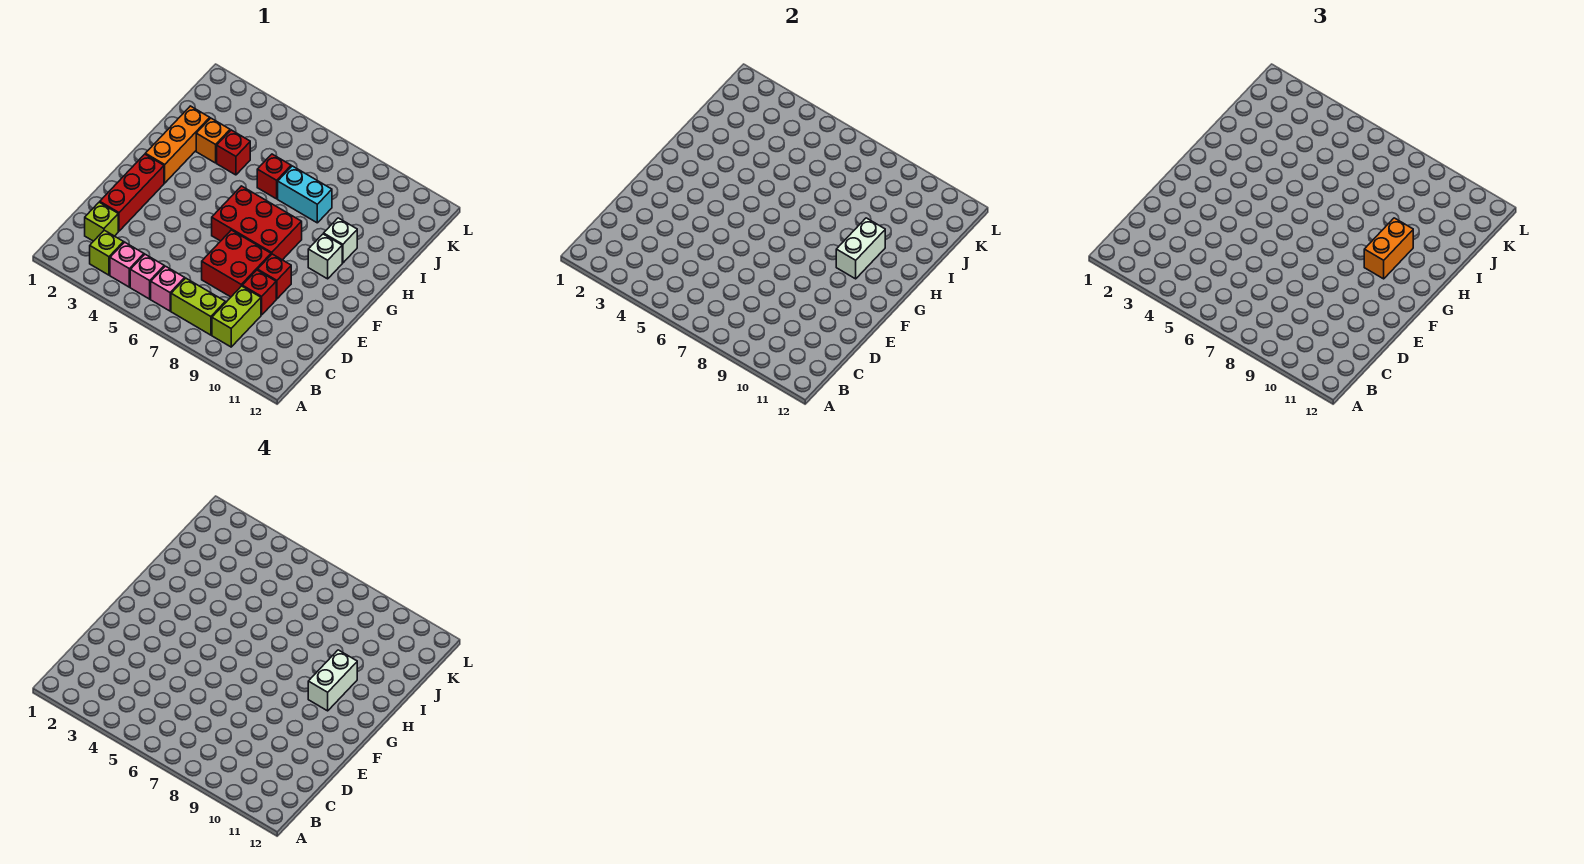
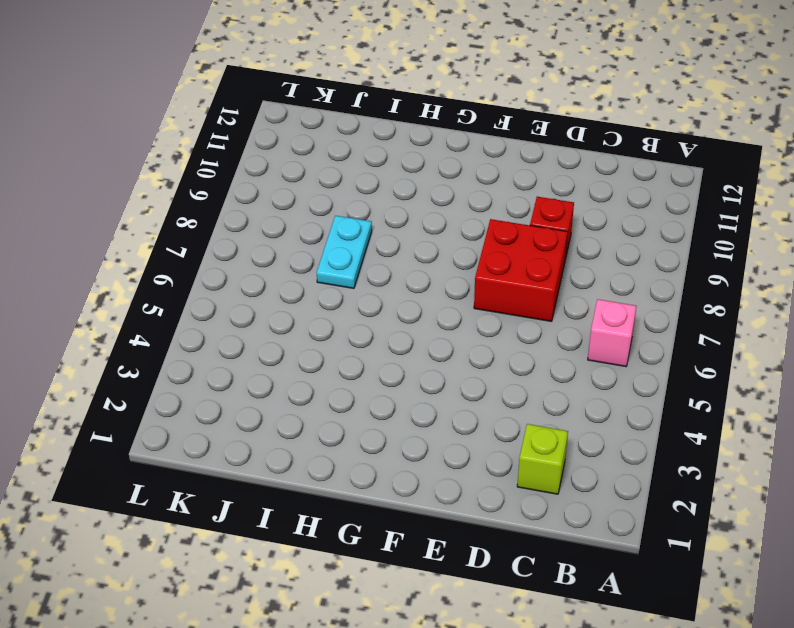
cyan plate I7:I8 level 1 -> cyan brick I7:I8 level 1
none -> lime brick B3 level 1
none -> pink brick B4 level 1
none -> pink brick B5 level 1

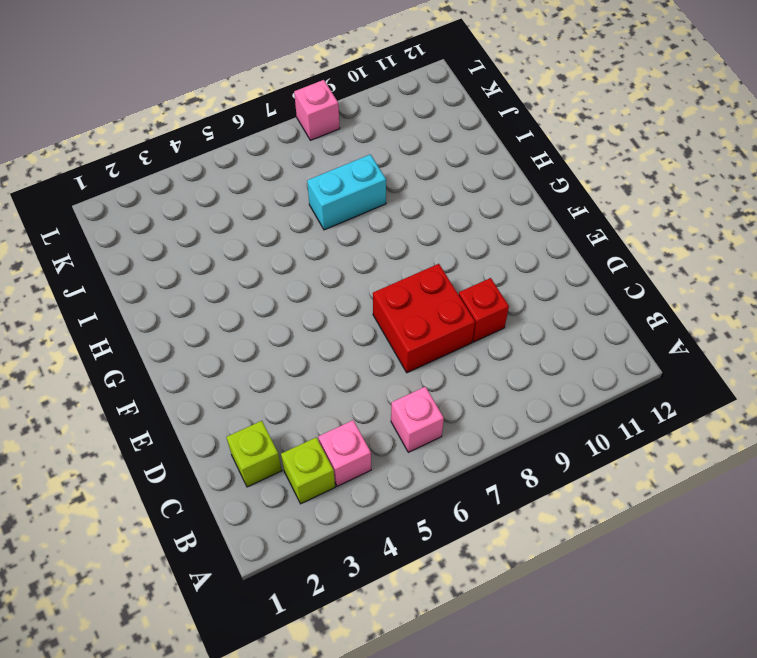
pink brick L8 level 1 -> pink brick B5 level 1
none -> lime brick B7:B8 level 1
none -> lime brick B9:C9 level 1
none -> red brick D2:F2 level 1

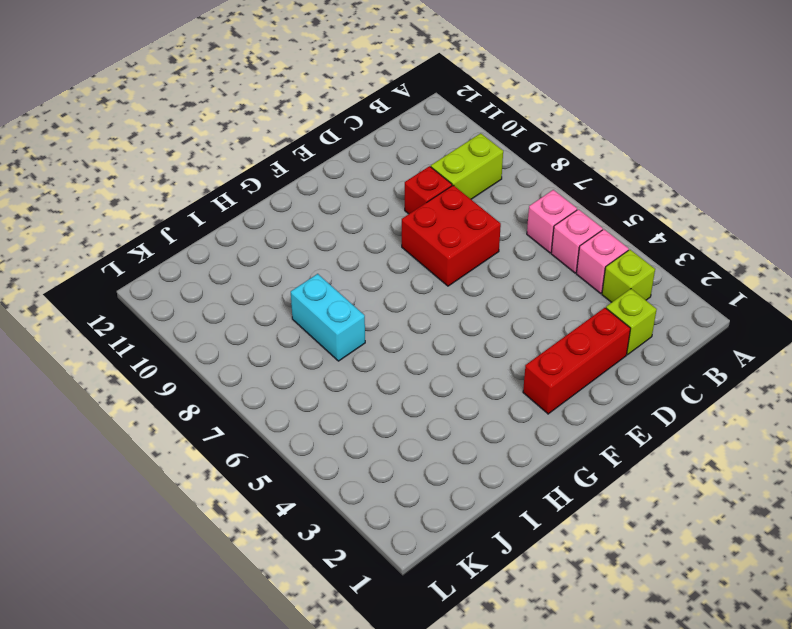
none -> lime brick B7:B8 level 1
none -> red brick E9 level 1
none -> red brick F6:G8 level 1

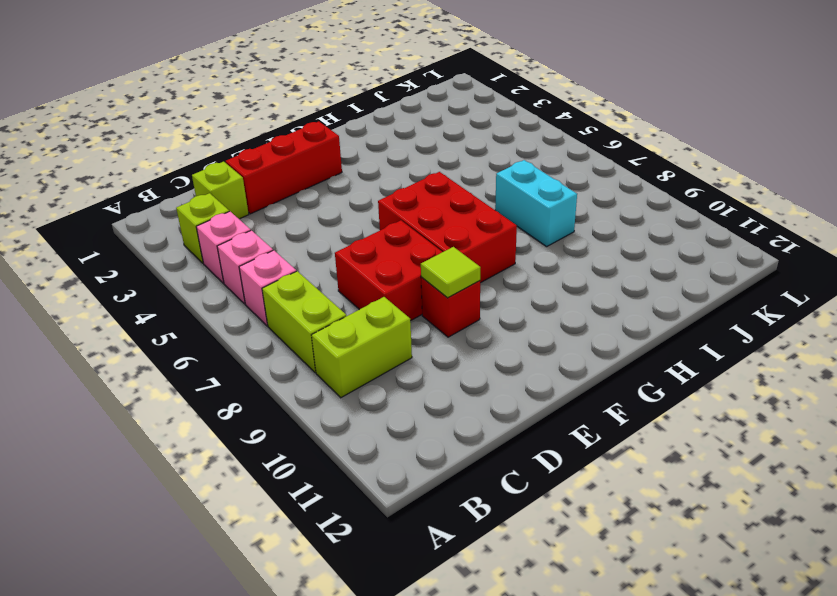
lime tile E9 level 2 -> none
none -> red brick D9 level 1
none -> orange brick G2:I2 level 1
none -> white brick G10 level 1

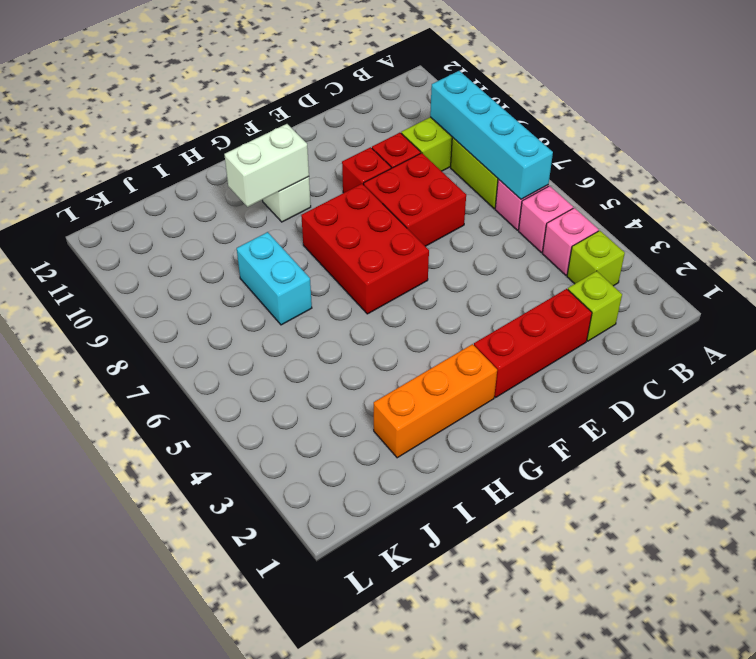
cyan brick B6:B9 level 2 -> none
none -> white brick H10 level 1
none -> orange brick I3 level 1
none -> red brick I4 level 1

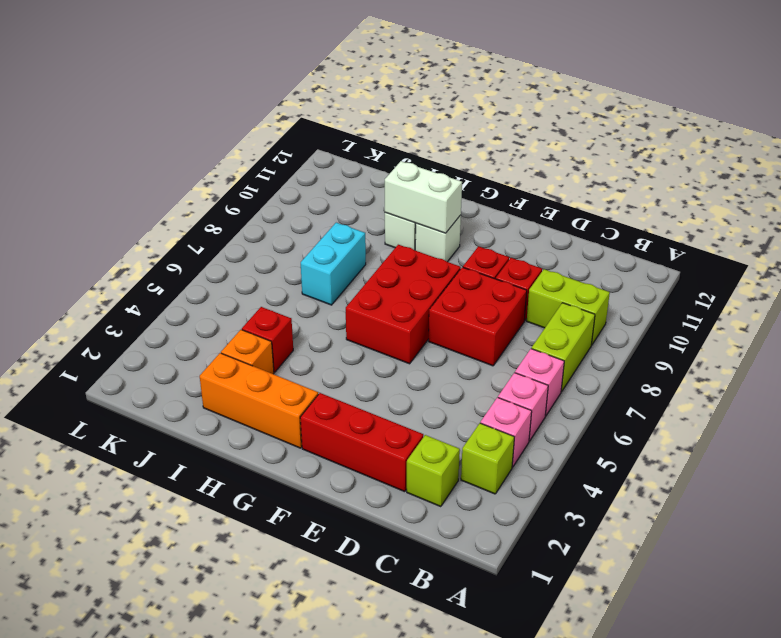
none -> red brick I6 level 1
none -> orange brick G10:H10 level 3
none -> white brick G10:H10 level 4

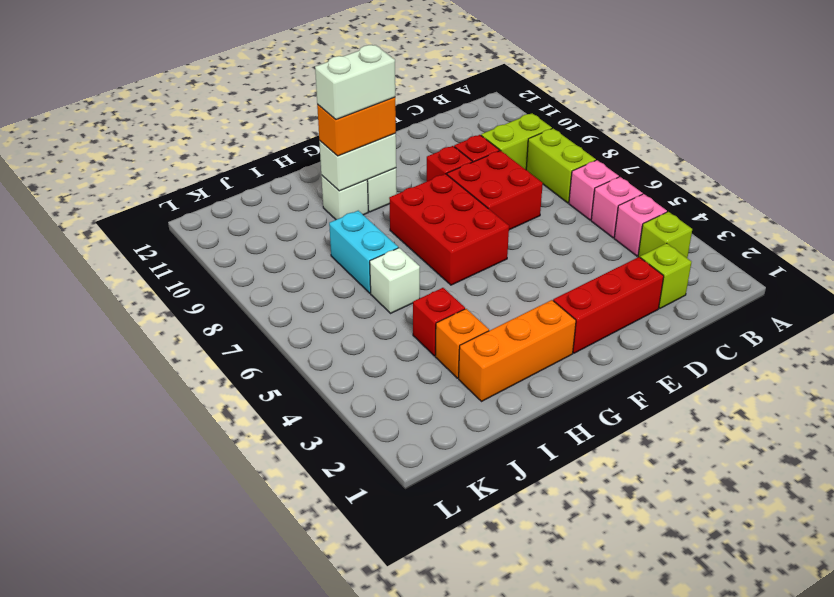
white brick I6 level 1 -> red brick I6 level 1

